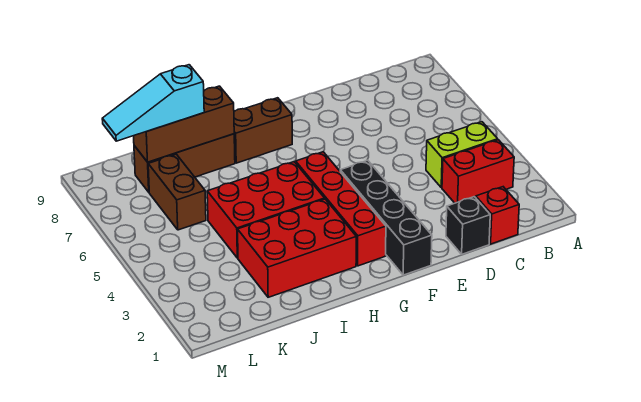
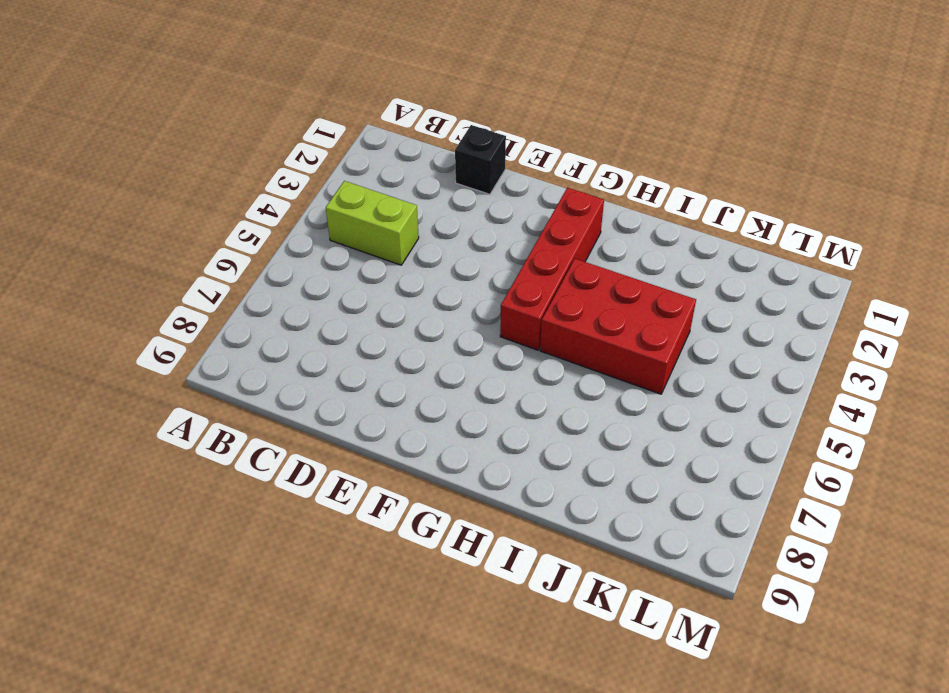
none -> red brick B3:C3 level 1
none -> red brick C1 level 1
none -> black brick F1:F4 level 1

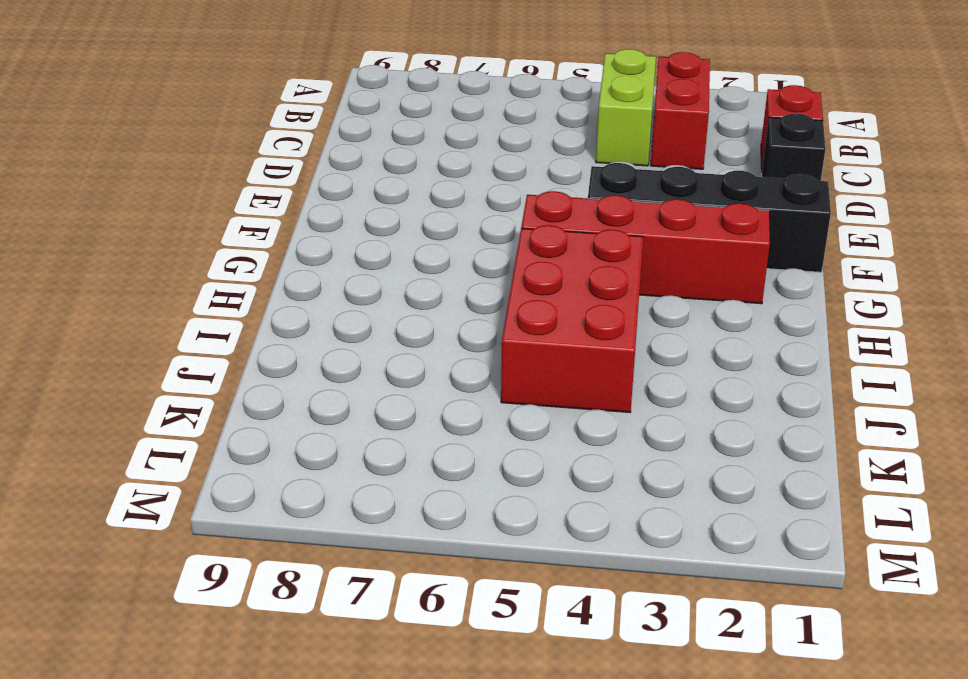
none -> brown brick G8:H8 level 1
none -> red brick H2:J3 level 1
none -> brown brick I8:K8 level 1

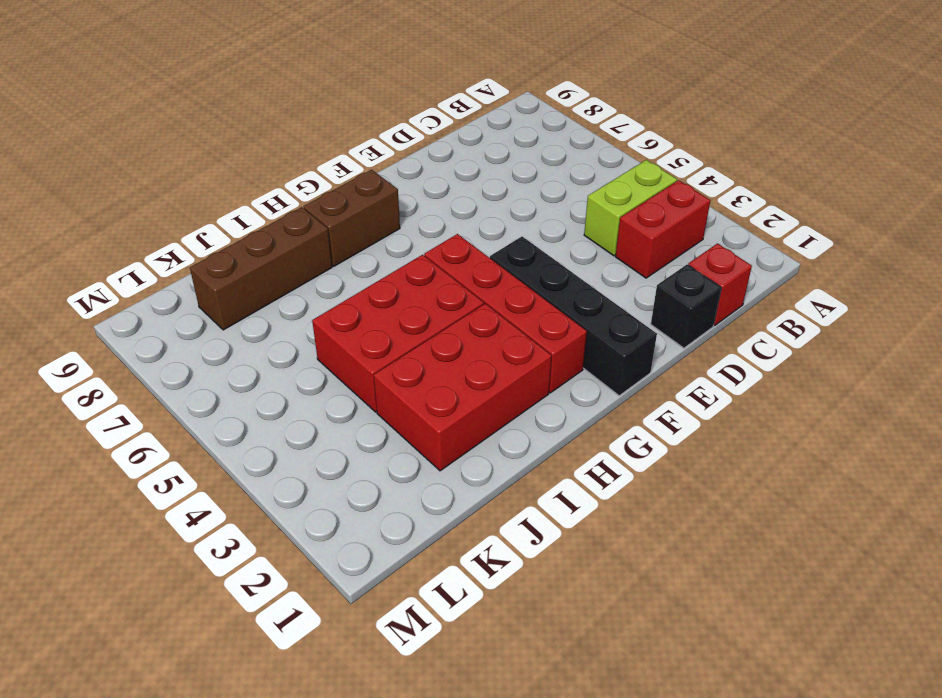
none -> brown brick K6:K7 level 1
none -> brown brick I8:K8 level 2
none -> cyan slope J8:L8 level 3 top J

